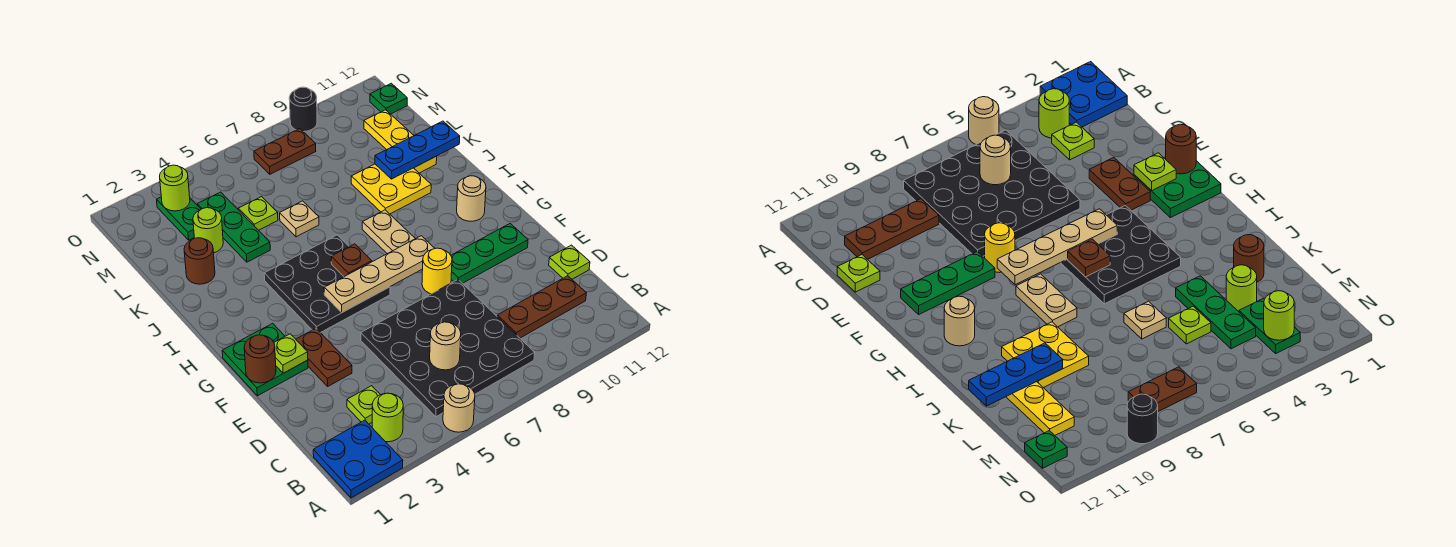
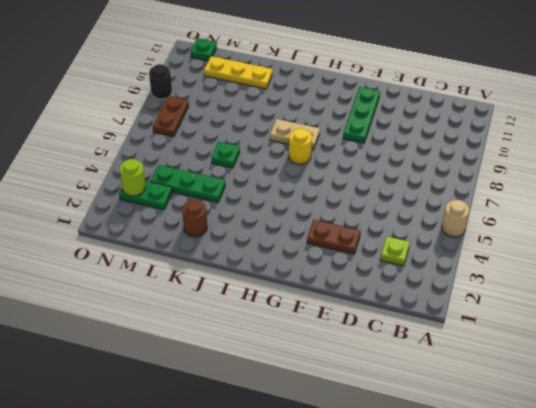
yellow round brick H7 level 1 -> yellow round brick F8 level 1
green plate K6 level 1 -> tan plate K6 level 1
none -> blue plate A1:B2 level 1
none -> lime round brick B3 level 1
none -> black plate B5:E8 level 1
none -> brown plate C9:C11 level 1

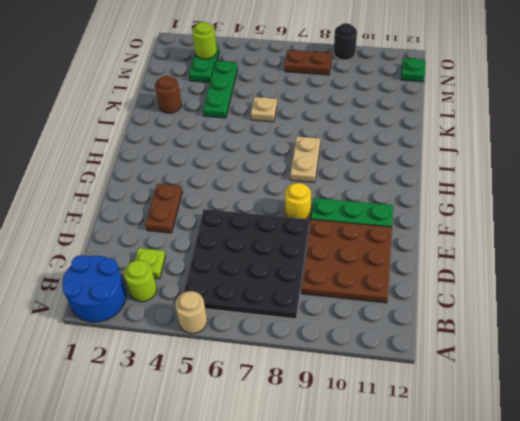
blue round brick A1:B2 level 1 -> blue plate A1:B2 level 1
brown plate C9:E11 level 1 -> brown plate C9:C11 level 1
none -> lime plate D12 level 1
none -> green plate F1:G2 level 1
none -> black plate G4:I6 level 1
none -> tan round brick H11 level 1

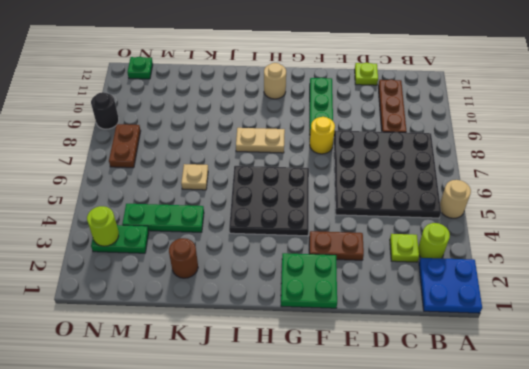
none -> yellow plate J9:K10 level 1
none -> yellow plate K11:M11 level 1
none -> lime round brick L3 level 1
none -> lime plate L5 level 1

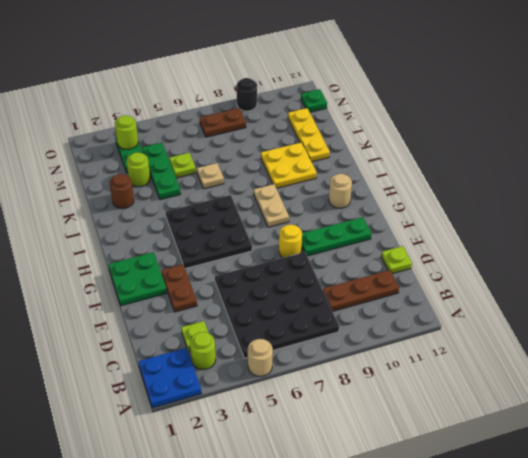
none -> tan round brick C6 level 2
none -> brown round brick F1 level 2
none -> lime plate F2 level 2
none -> tan plate G5:G8 level 2

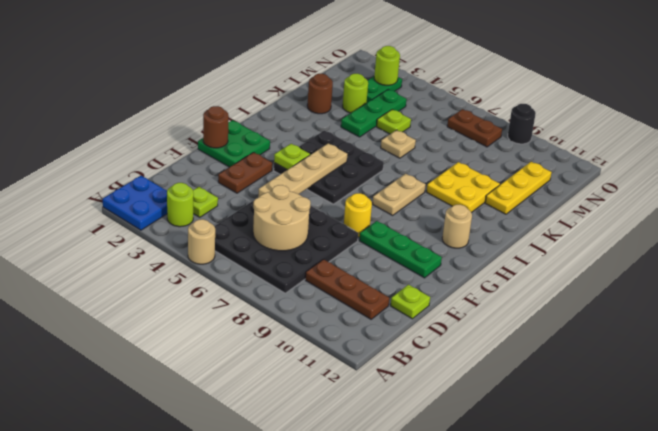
tan round brick C6:D7 level 2 -> tan round brick C6 level 2
tan plate E5:H5 level 2 -> tan plate G5:G8 level 2
lime plate G4 level 2 -> lime plate F2 level 2
none -> green plate N12 level 1
none -> brown plate H6 level 2
none -> blue plate K10:K12 level 2

